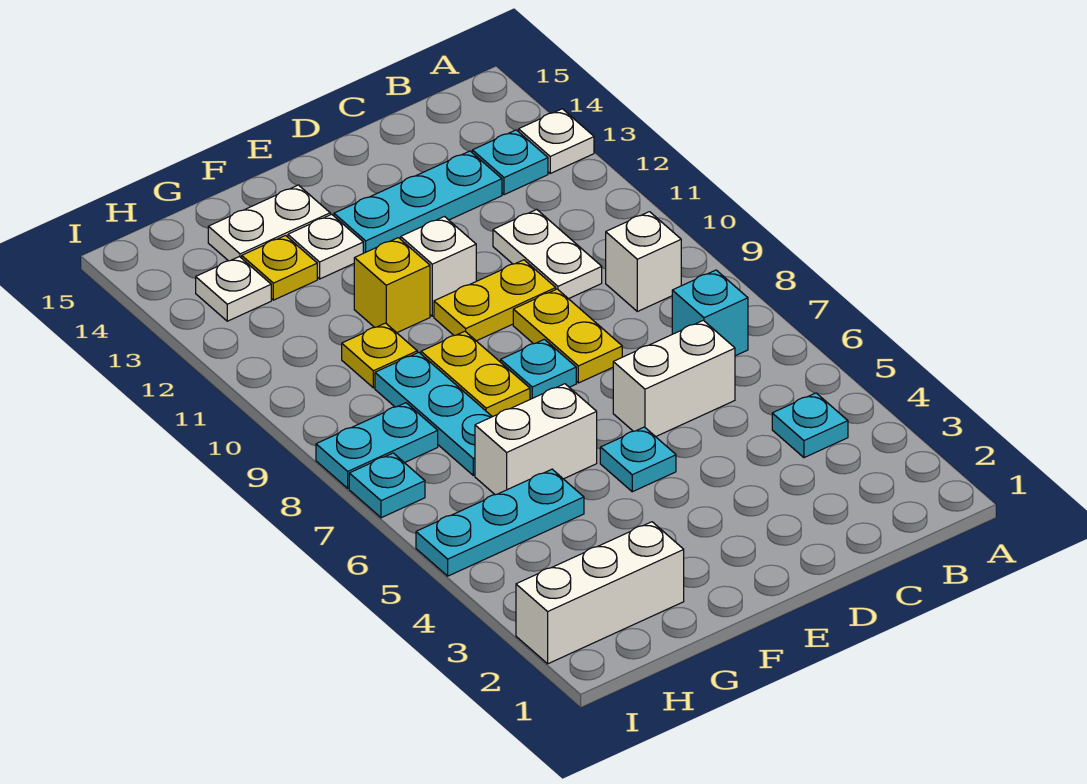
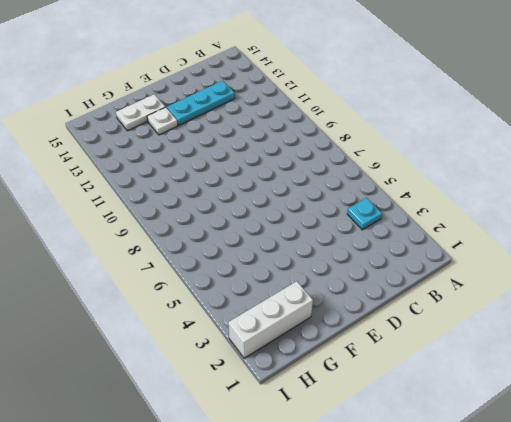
none -> white plate A13 level 1
none -> cyan brick B7 level 1
none -> white brick B9 level 1

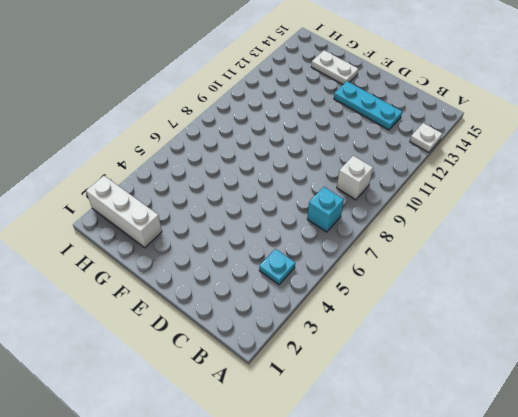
none -> cyan plate B13 level 1
none -> white brick C6:D6 level 1
none -> white plate C10:C11 level 1

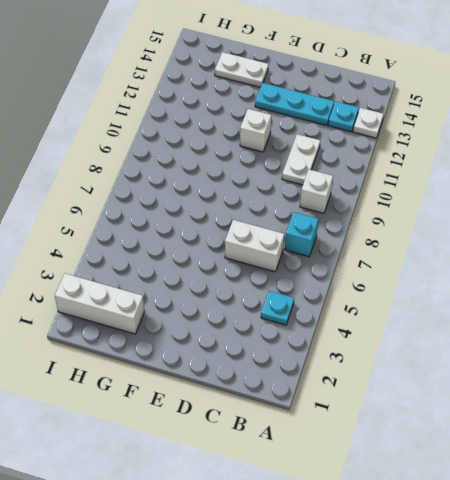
none -> yellow plate D8:D9 level 1
none -> yellow plate D10:E10 level 1
none -> cyan plate E5 level 1

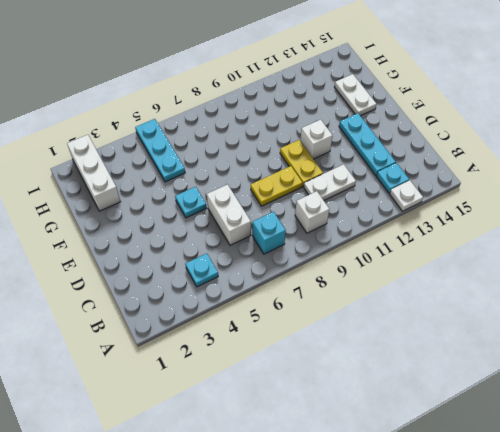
none -> cyan plate E8 level 1
none -> white brick F6:G6 level 1
none -> yellow plate F8:F9 level 1

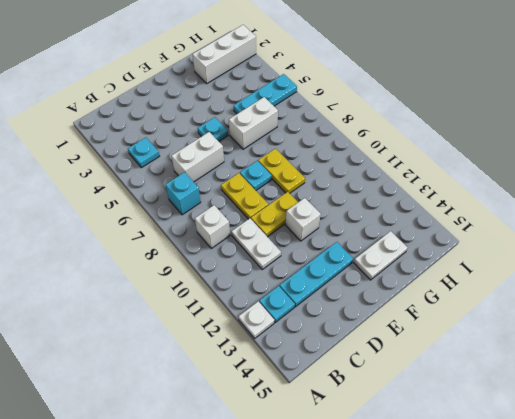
none -> yellow brick F11 level 1
none -> white plate F13 level 1
none -> cyan plate G7:G9 level 1

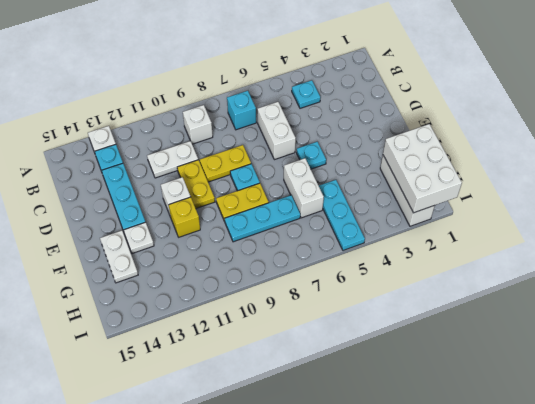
white brick G1:I2 level 2 -> none
none -> yellow plate G10 level 1
none -> yellow plate G13 level 1
none -> cyan plate H8:I8 level 1

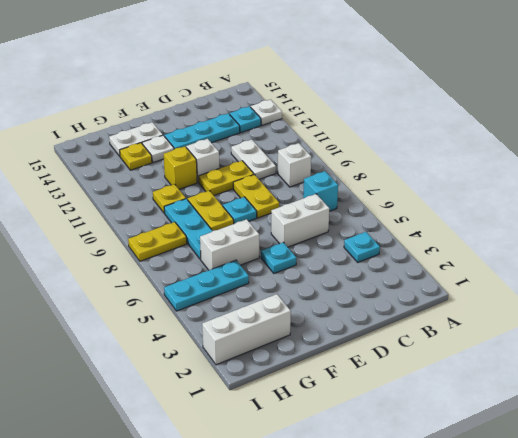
yellow plate H8:I8 level 1 -> cyan plate H8:I8 level 1
none -> white plate H13 level 1
none -> cyan plate I7 level 1

